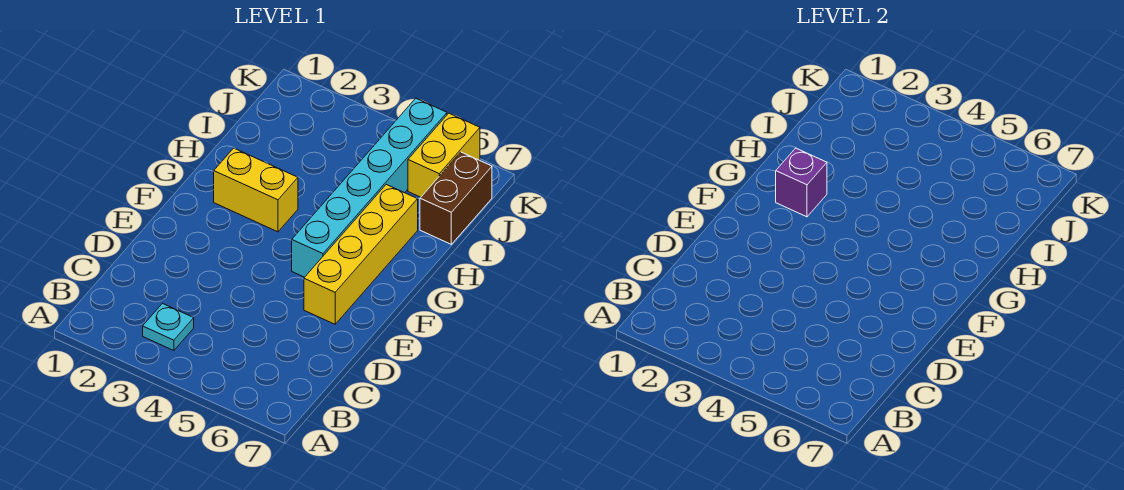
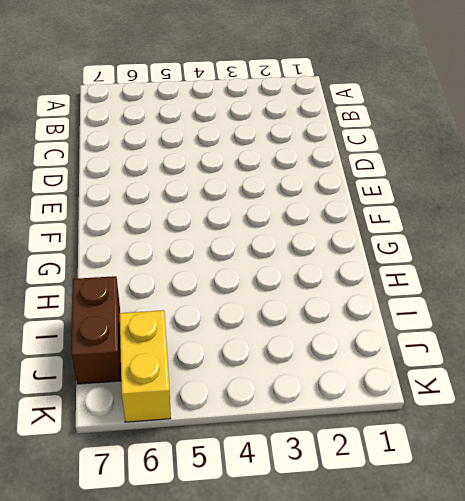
none -> cyan plate B3 level 1
none -> yellow brick E6:H6 level 1

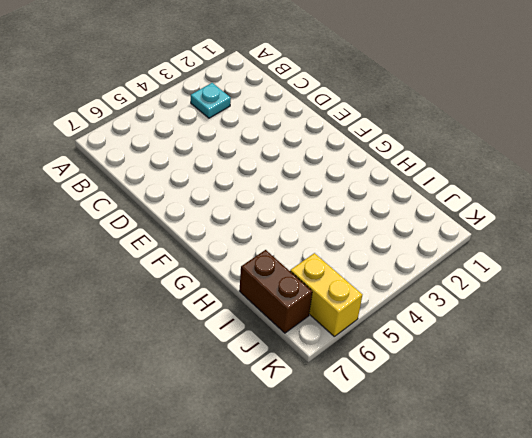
none -> yellow brick E6:H6 level 1
none -> cyan brick F5:K5 level 1

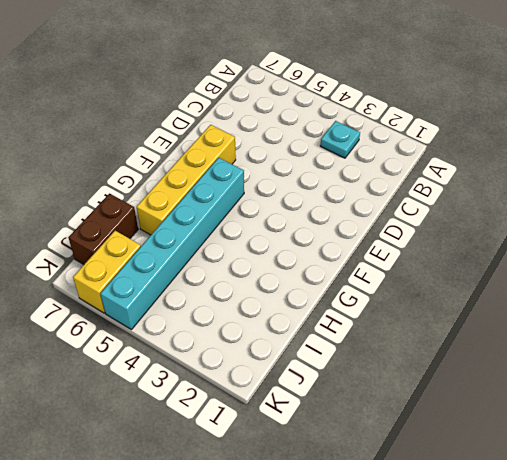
none -> yellow brick G2:G3 level 1
none -> purple brick G2 level 2

